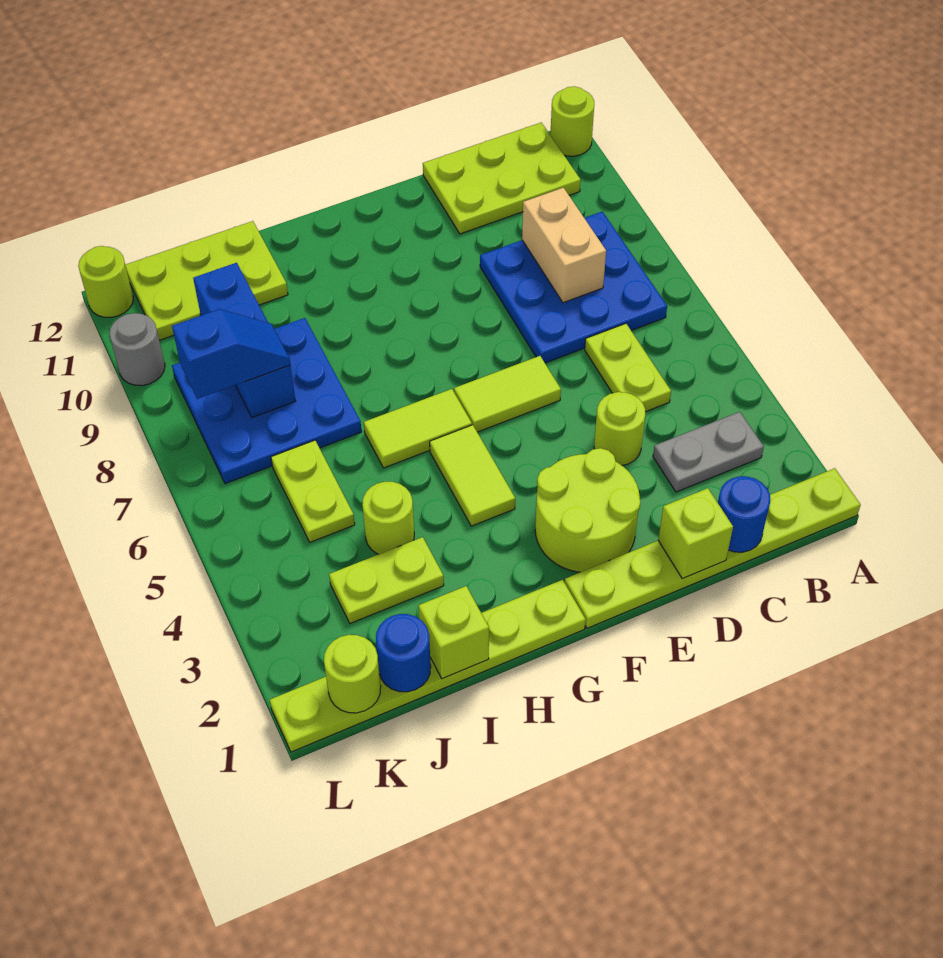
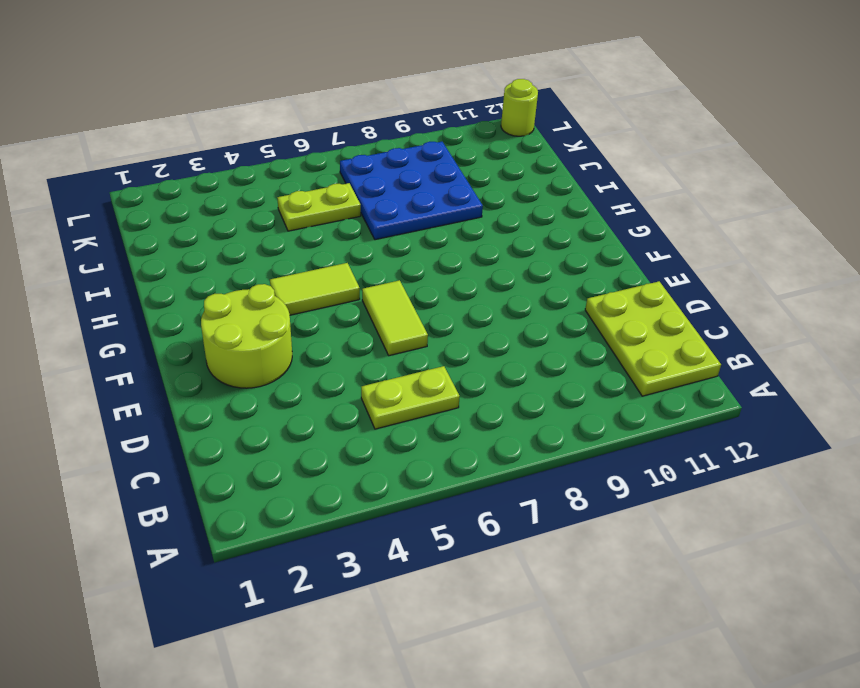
none -> lime plate A1:F1 level 1
none -> lime round brick A12 level 1
none -> grey plate B3:C3 level 1

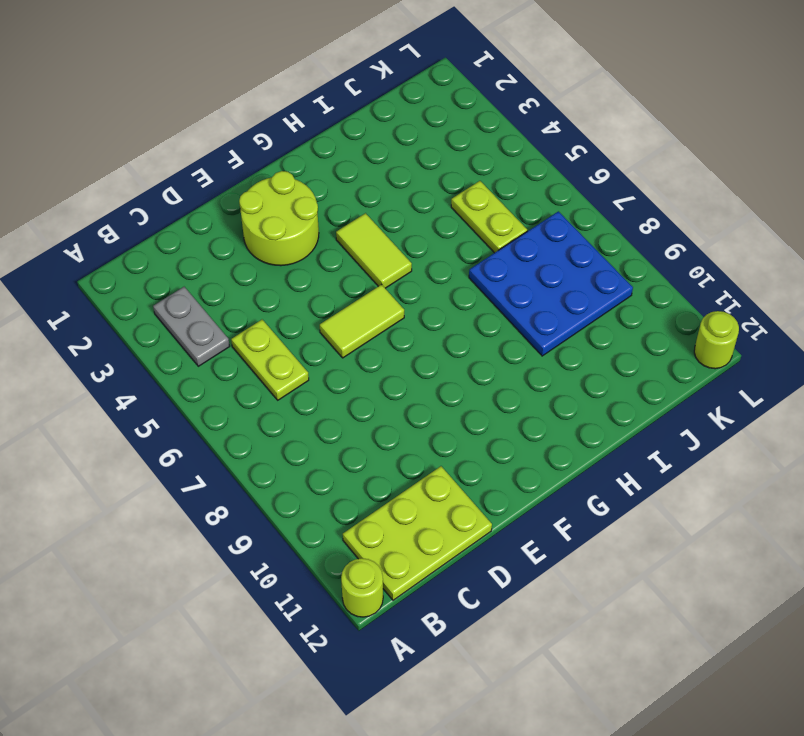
grey plate B3:B4 level 1 -> grey plate B3:C3 level 1
none -> lime plate A1:F1 level 1
none -> blue plate B7:D9 level 1
none -> lime round brick D4 level 1

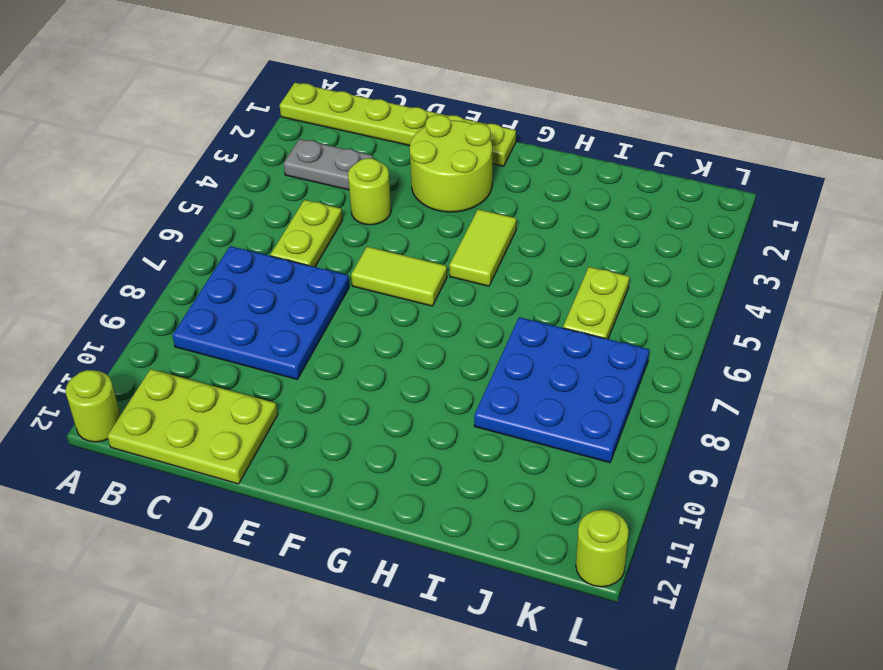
none -> lime plate G1:L1 level 1
none -> lime tile G6:H6 level 1
none -> lime plate I3:J3 level 1

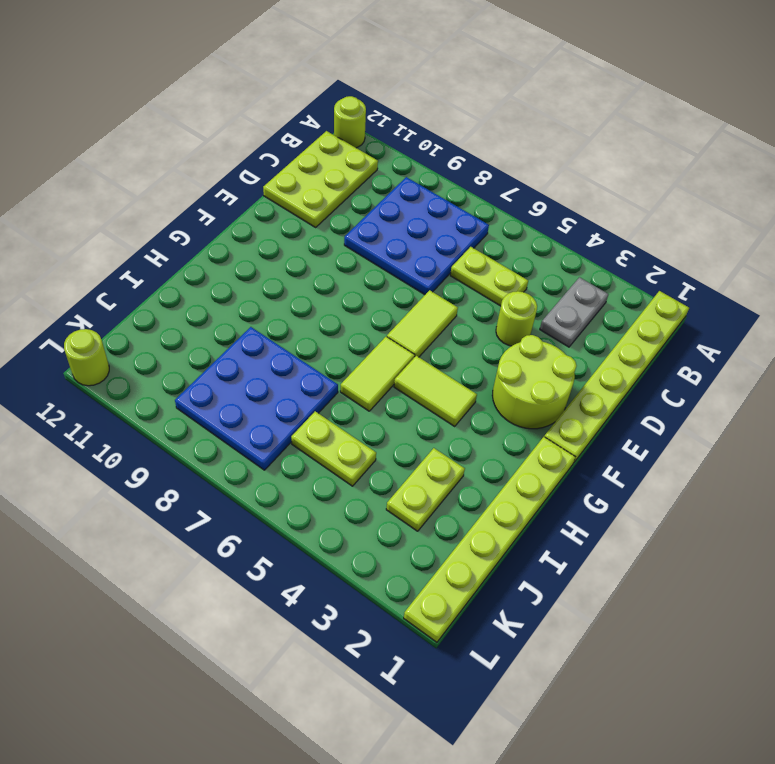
none -> lime round brick I4 level 1
none -> lime plate I11:K12 level 1
none -> grey round brick L10 level 1

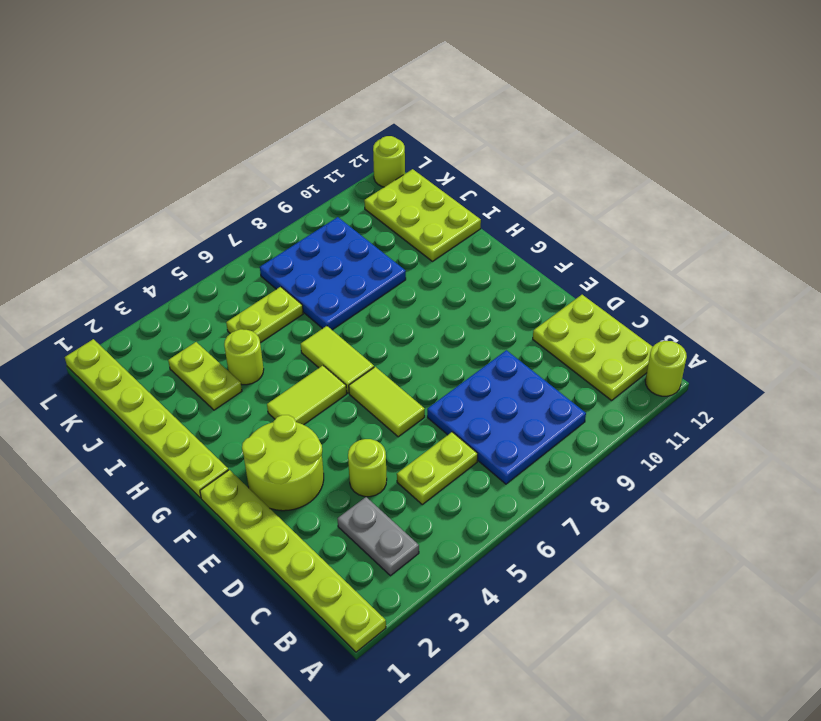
none -> grey round brick L10 level 1
none -> blue round brick C1 level 2
none -> tan brick C8:C9 level 2

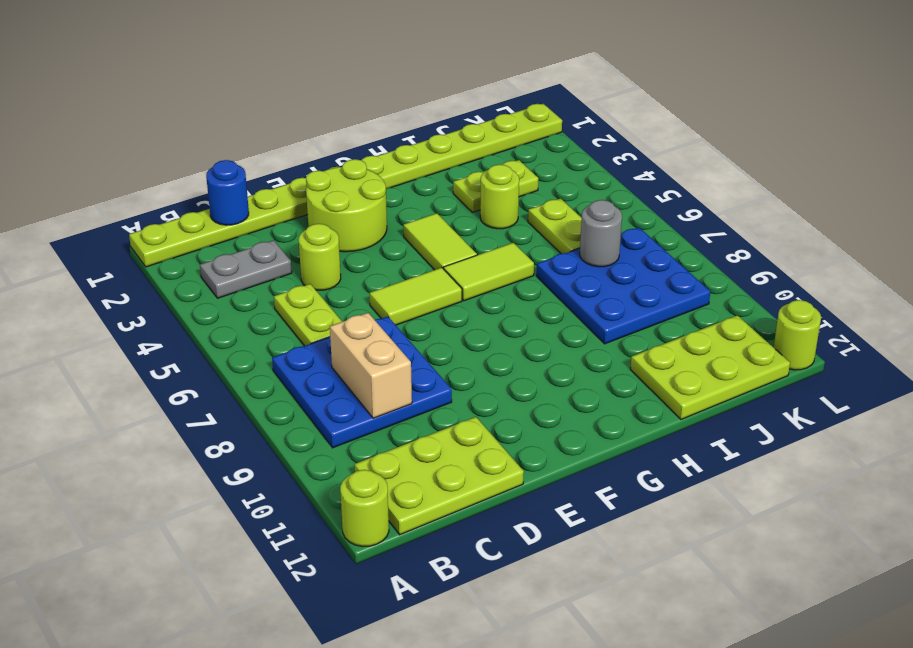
grey round brick J7 level 2 -> grey round brick L10 level 1
none -> lime brick D1 level 2
none -> lime brick I1 level 2
none -> blue round brick J1 level 2

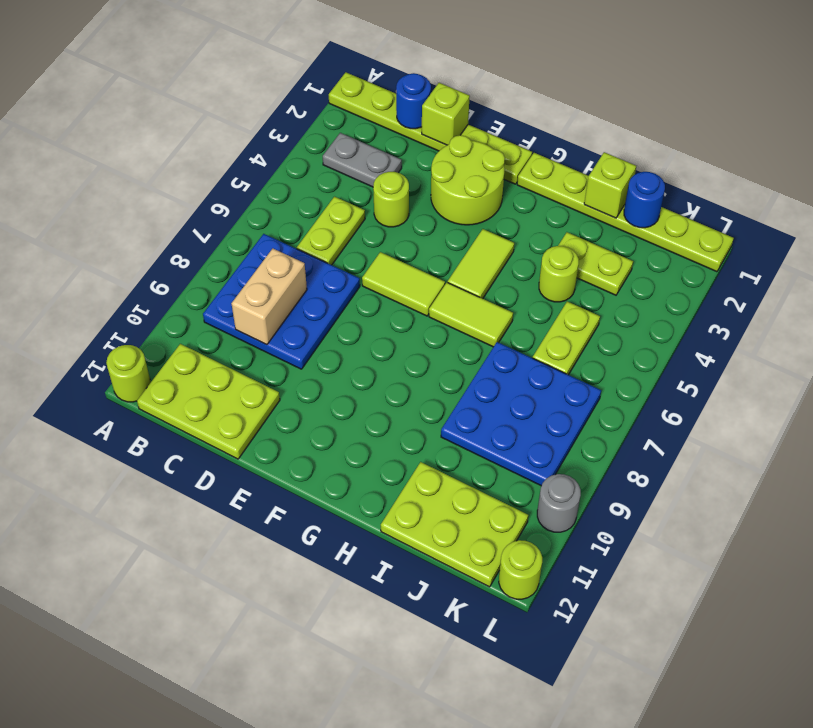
none -> blue brick J8:J10 level 2
none -> lime round brick K1 level 2
none -> blue slope J8:K8 level 3 top K

